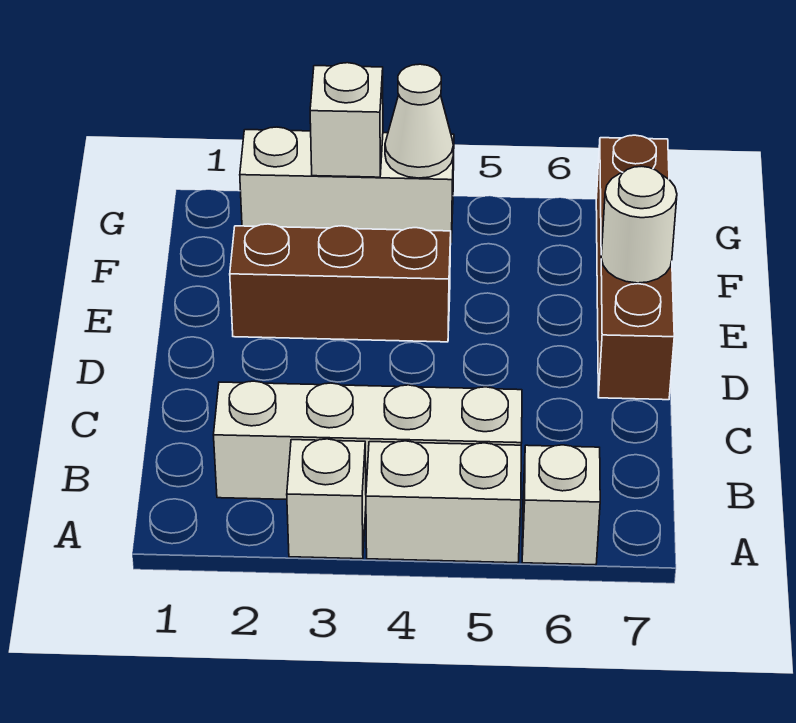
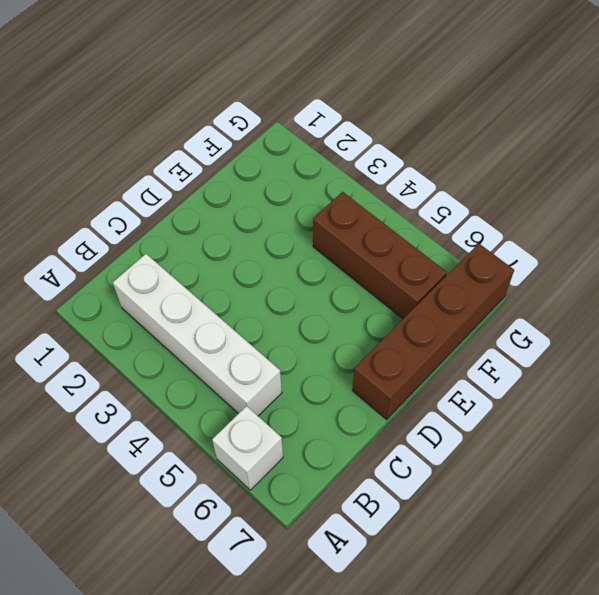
brown brick F4:F6 level 1 -> brown brick E2:E4 level 1
none -> white brick A3 level 1
none -> white brick A4:A5 level 1

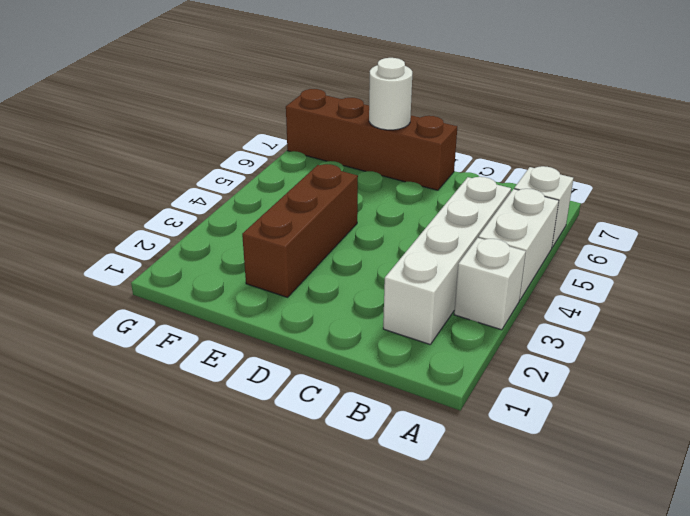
none -> white brick G2:G4 level 1
none -> white brick G3 level 2

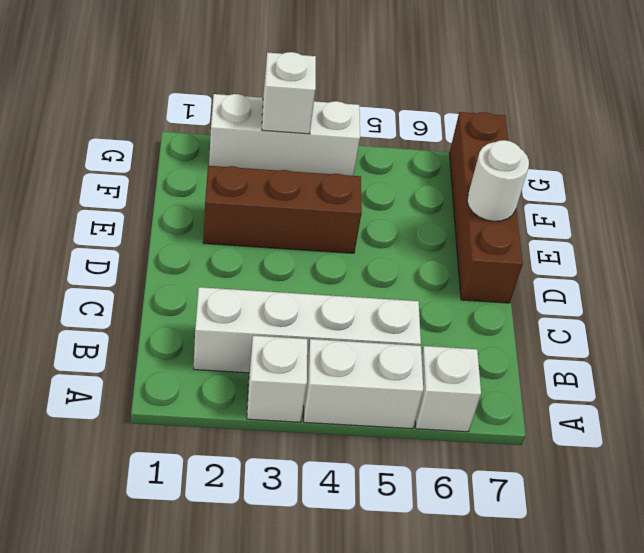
none -> white cone G4 level 2

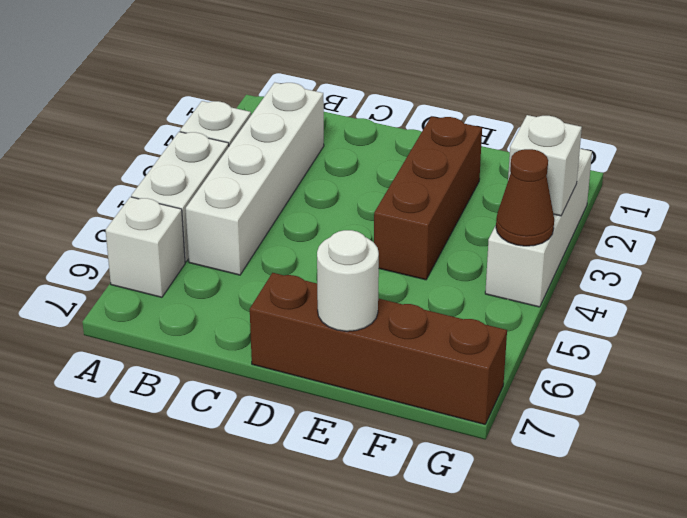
brown cone G4 level 2 -> white cone G4 level 2

